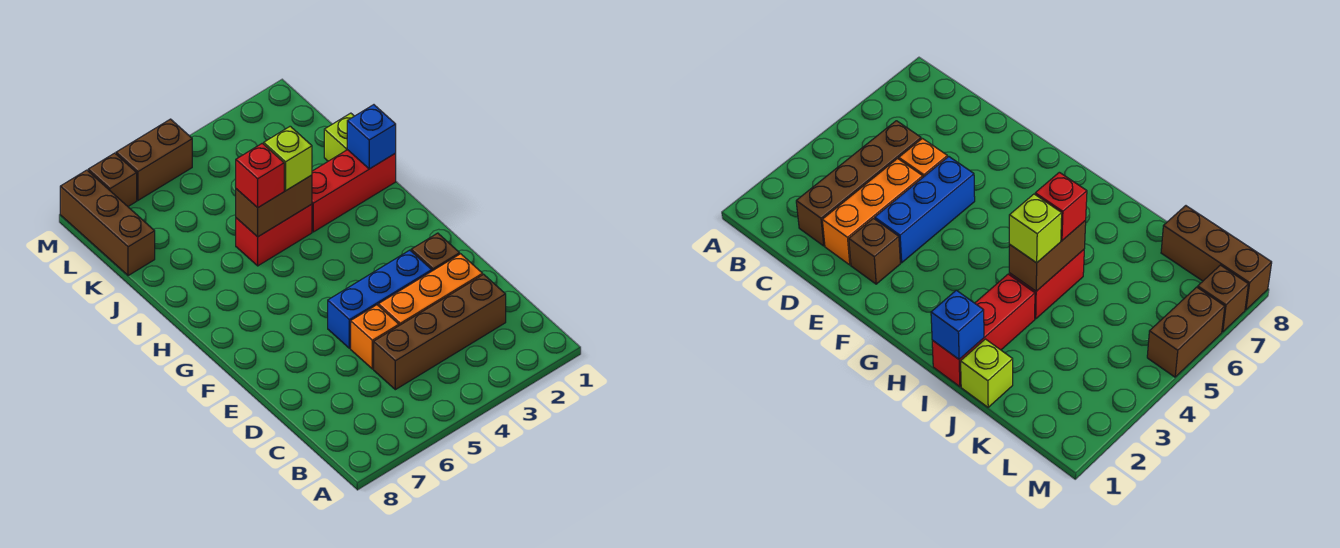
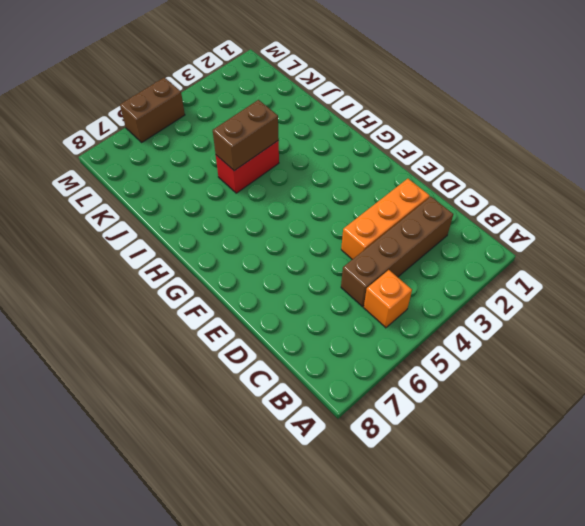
orange brick B5 level 1 -> orange brick D5 level 1
none -> brown brick E2 level 1
none -> blue brick E3:E5 level 1
none -> red brick I1:I3 level 1

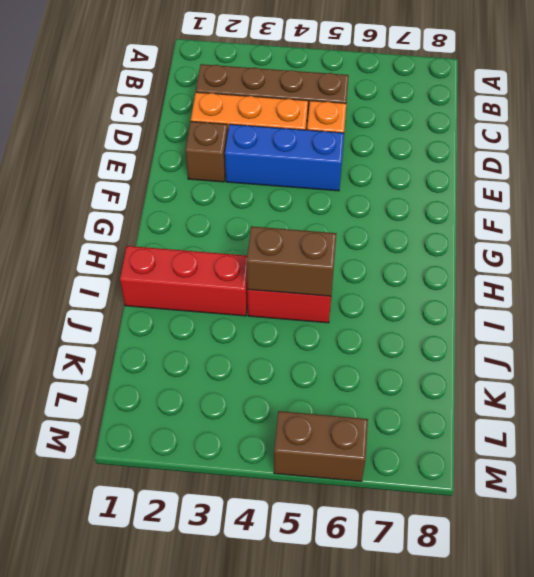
none -> lime brick J1 level 1
none -> brown brick K8:M8 level 1
none -> brown brick M7 level 1

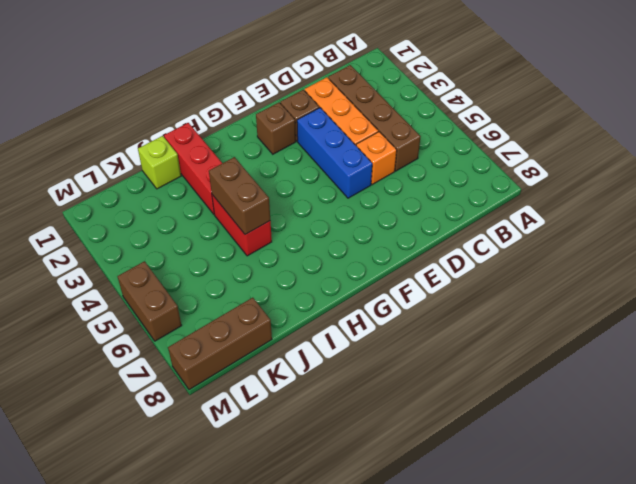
brown brick F2 level 1 -> brown brick M7 level 1
none -> blue brick I1 level 2
none -> lime brick I4 level 3
none -> red brick I5 level 3

